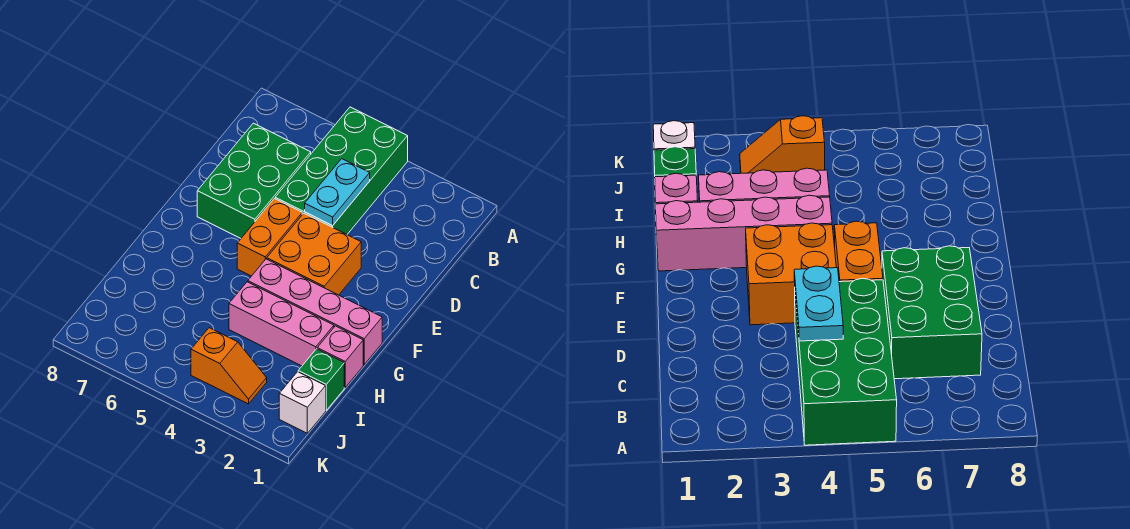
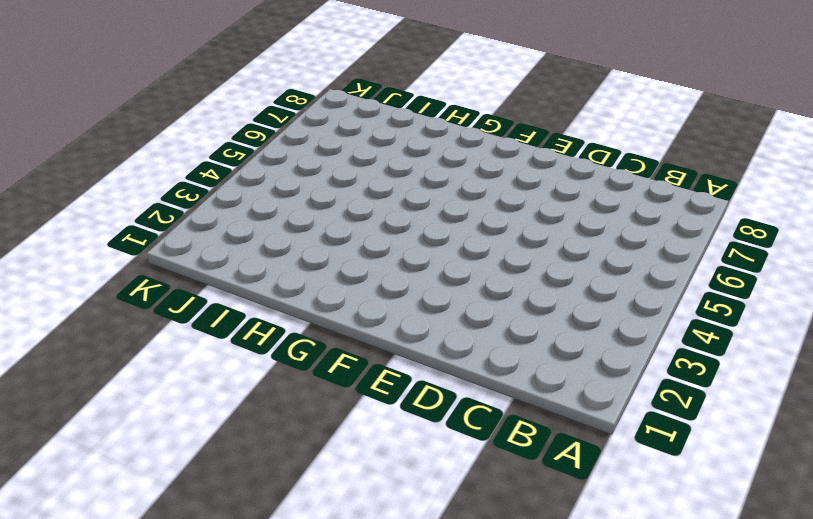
none -> green brick A4:D5 level 1
none -> green brick C6:E7 level 1

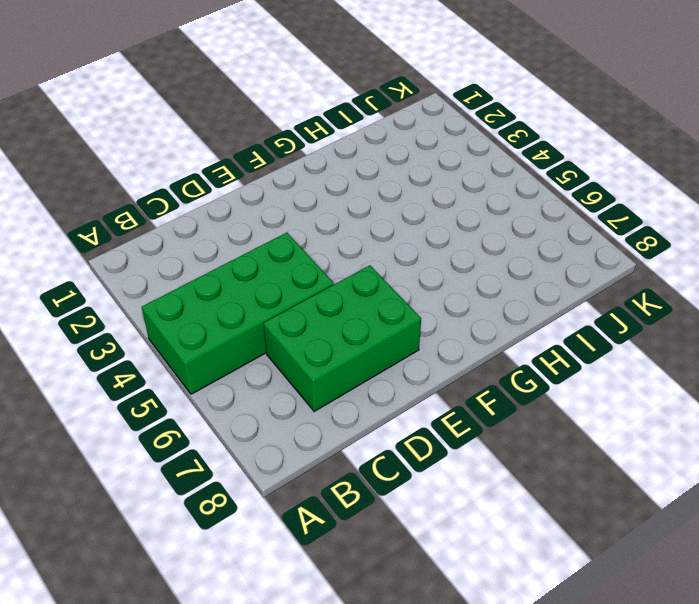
none -> orange brick E3:F4 level 1
none -> orange brick E5:F5 level 1

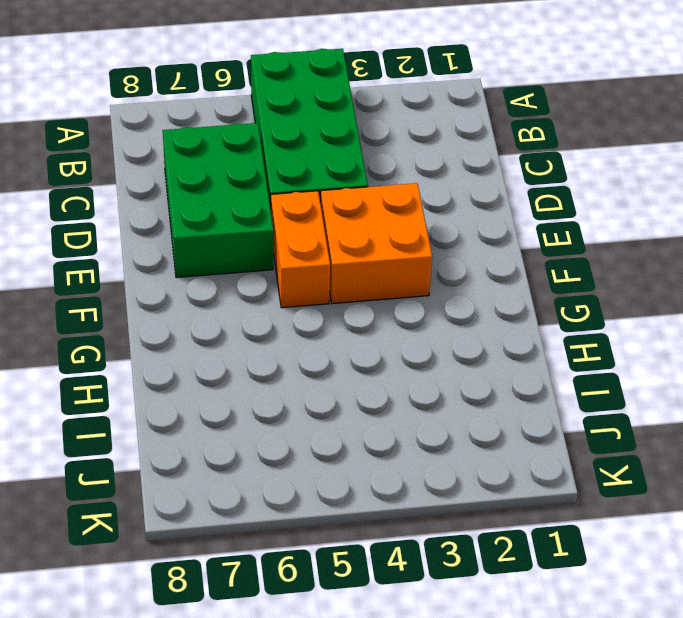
none -> pink brick G1:G4 level 1
none -> pink brick H1 level 1

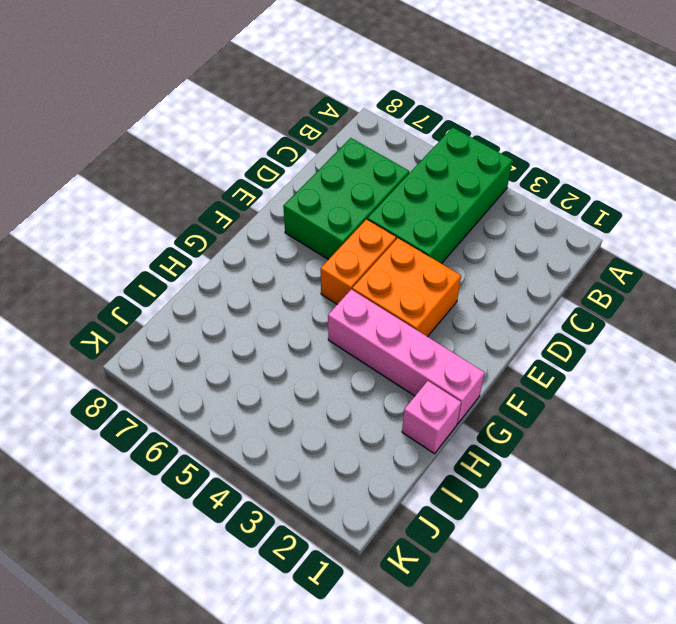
none -> pink brick H2:H4 level 1
none -> green brick I1 level 1

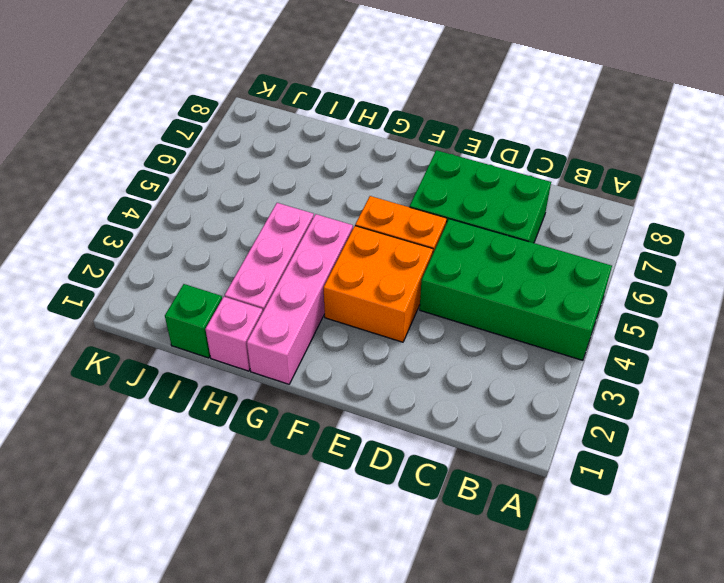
none -> white brick J1 level 1
none -> orange slope J3:J4 level 1 top 4

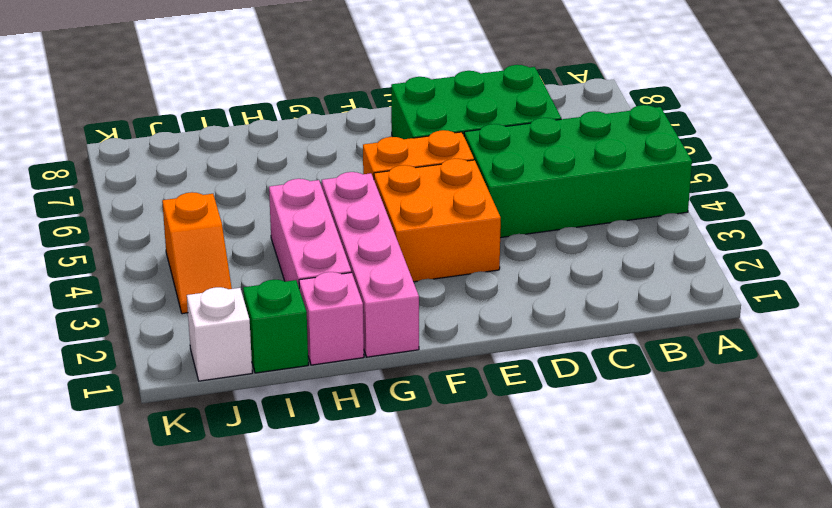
none -> cyan plate C4:D4 level 2

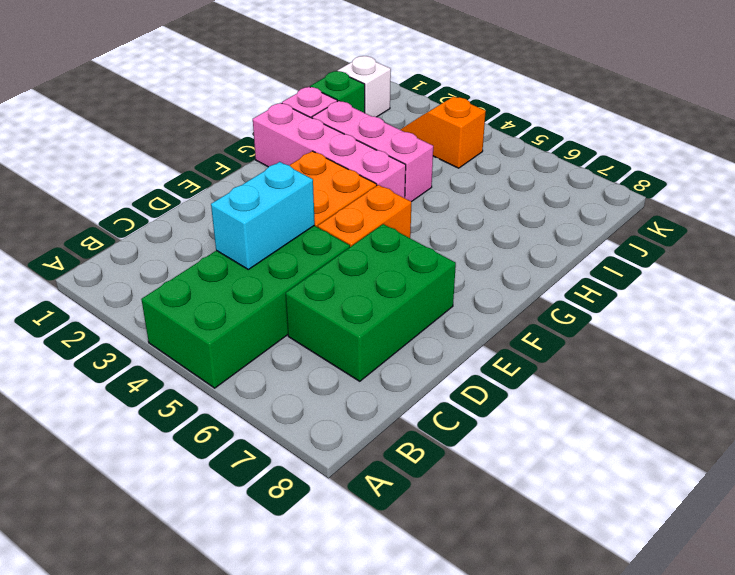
cyan brick C4:D4 level 2 -> cyan plate C4:D4 level 2

